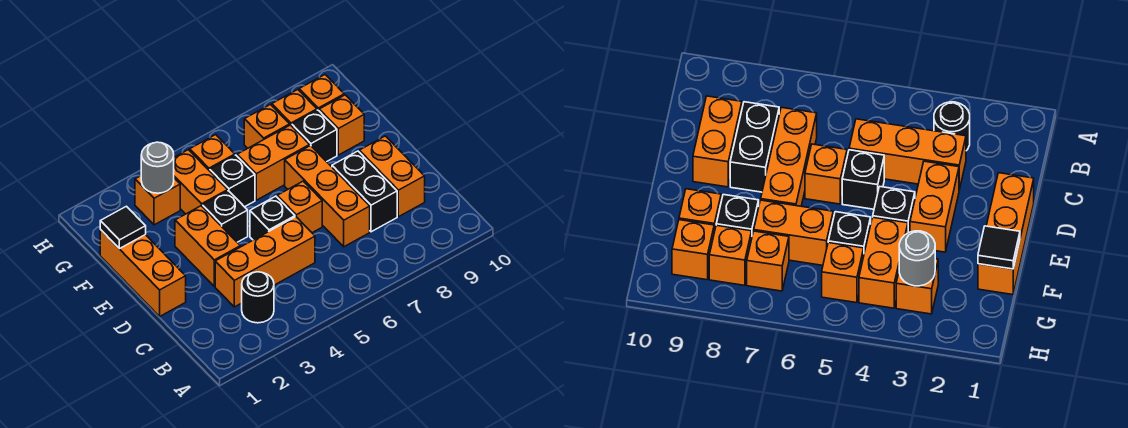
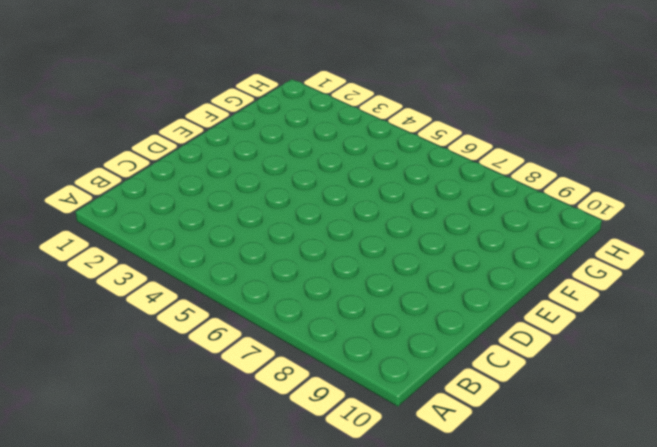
none -> black round brick B3 level 1
none -> orange brick C3:C5 level 1
none -> orange brick C7:E7 level 1

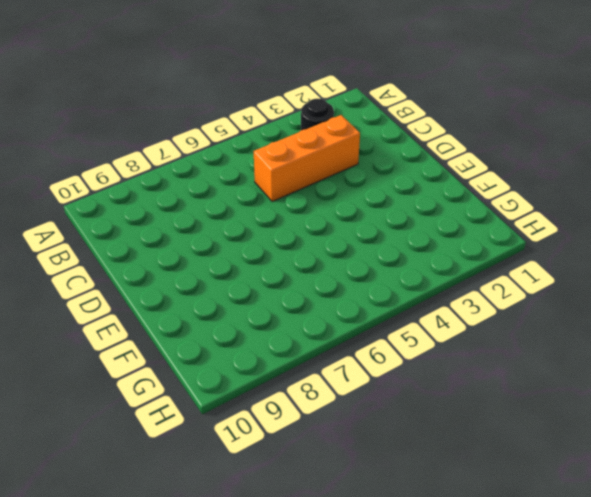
none -> orange brick C7:E7 level 1
none -> black brick C8:D8 level 1
none -> orange brick C9:D9 level 1

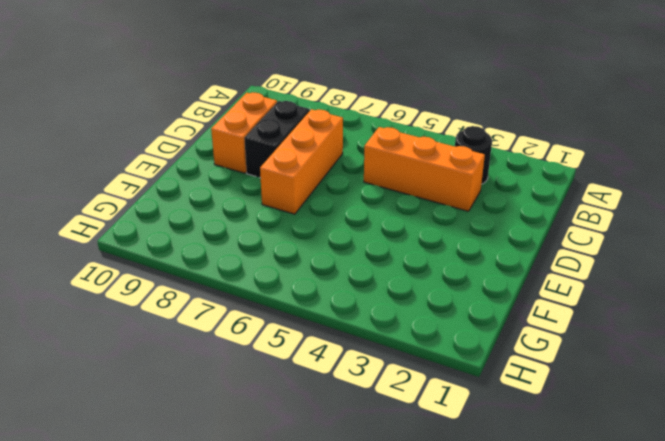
none -> orange brick D1:F1 level 1
none -> orange brick D3:E3 level 1
none -> black brick D5 level 1

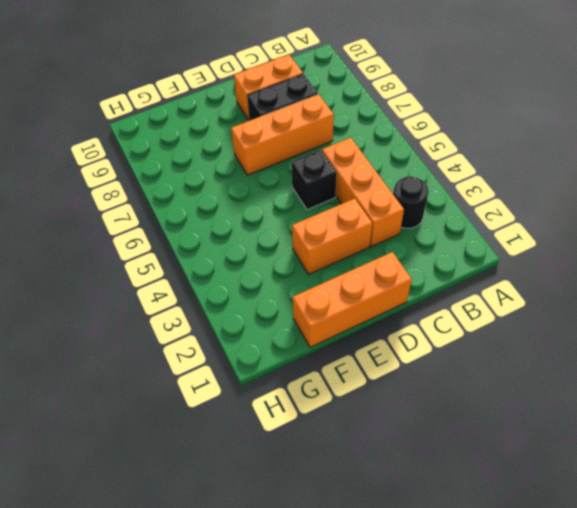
none -> orange brick D6 level 1
none -> black brick E4 level 1
none -> orange brick F4:G4 level 1

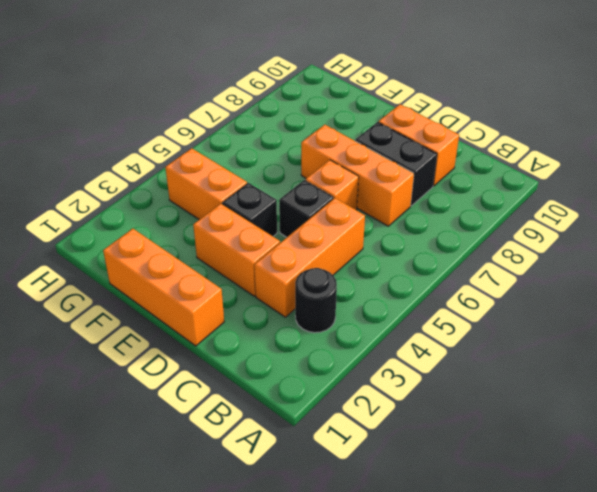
none -> black brick F5 level 1
none -> orange brick F6:F7 level 1
none -> black brick F8 level 1

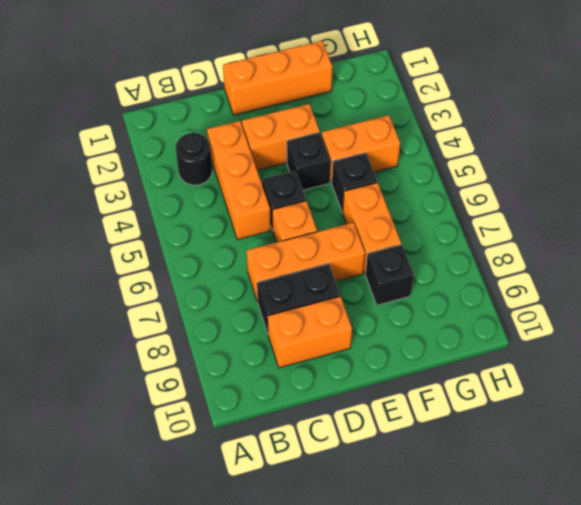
none -> orange brick F9 level 1
none -> orange brick G3 level 1
none -> orange brick G5 level 1

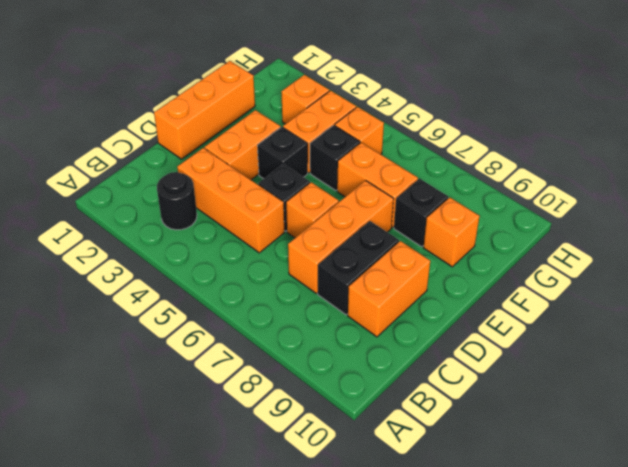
none -> orange brick G7 level 1
none -> orange brick G8 level 1
none -> orange brick G9 level 1

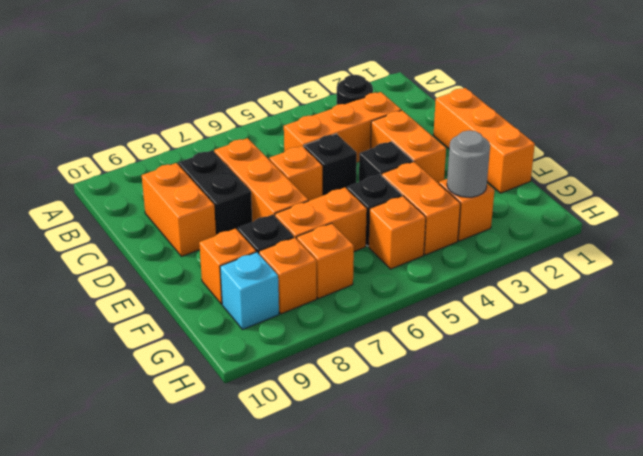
cyan brick G9 level 1 -> orange brick G9 level 1
none -> black tile F1 level 2

